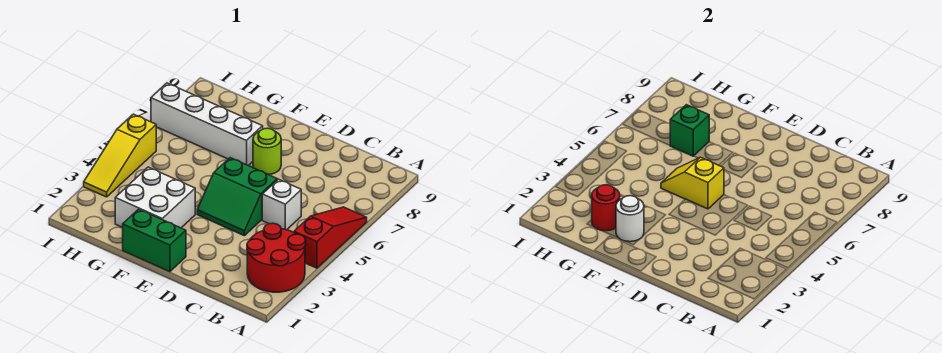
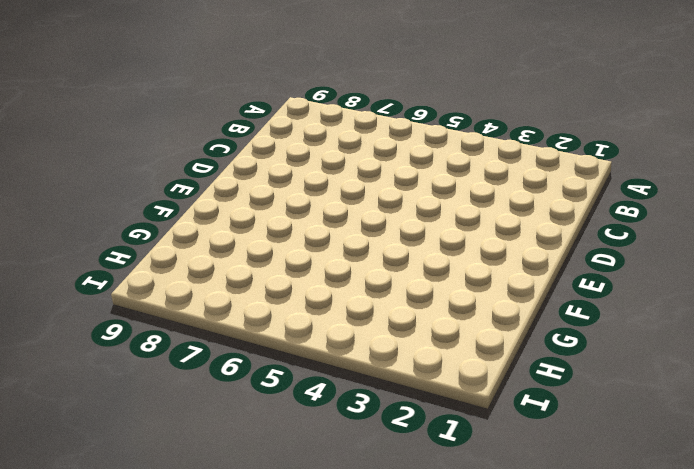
none -> red round brick A2:B3 level 1
none -> red slope A4:A6 level 1 top 4
none -> white brick C5 level 1

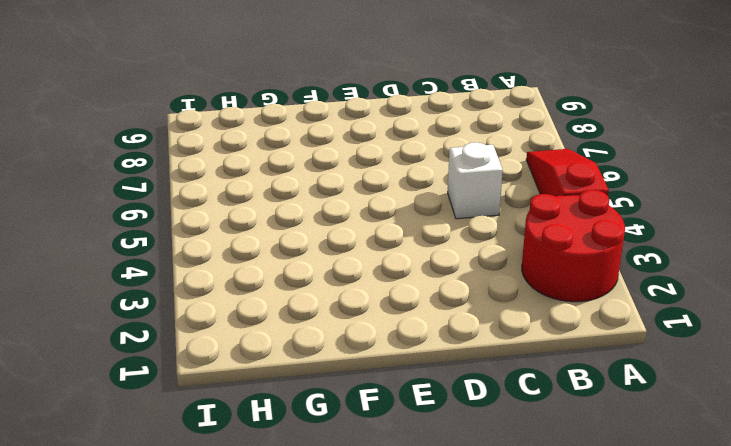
none -> green slope D4:E5 level 1 top 5
none -> green brick E1:F1 level 1
none -> lime round brick E7 level 1

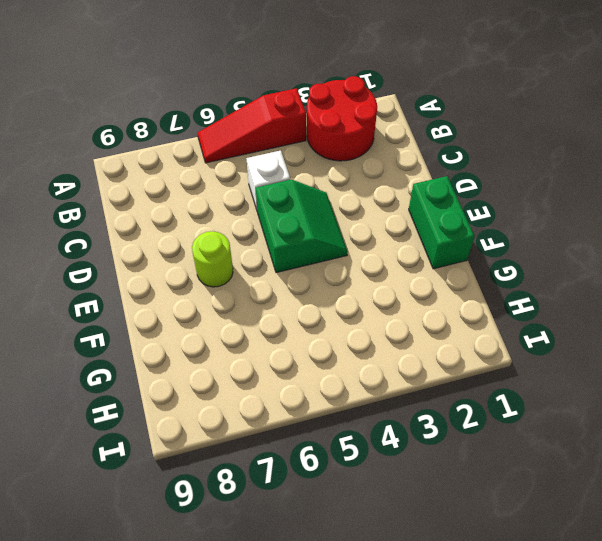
none -> white brick F2:G3 level 1
none -> white brick F7:I7 level 1
none -> yellow slope I3:I5 level 1 top 5

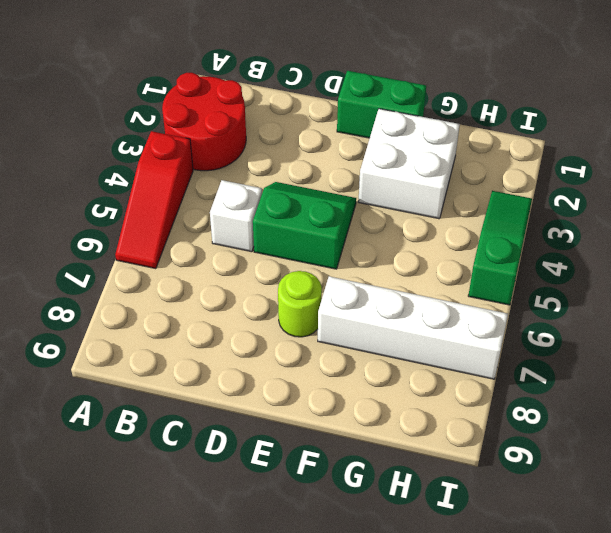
green slope I3:I5 level 1 top 5 -> yellow slope I3:I5 level 1 top 5
none -> yellow slope E5:F5 level 2 top E
none -> white round brick F2 level 2
none -> red round brick G2 level 2

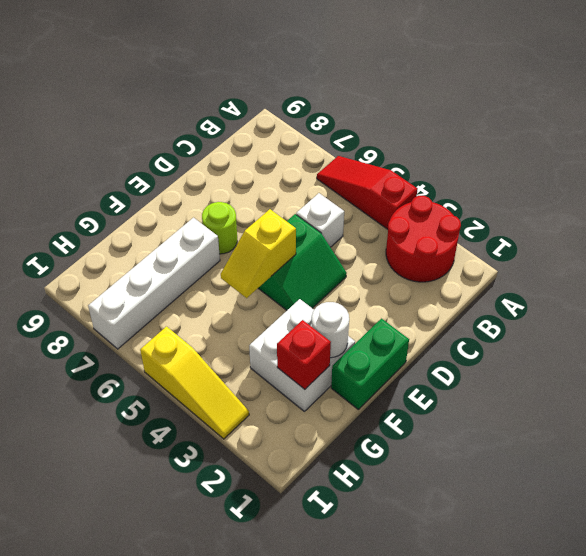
red brick G2 level 2 -> red round brick G2 level 2
none -> green brick G7 level 2

